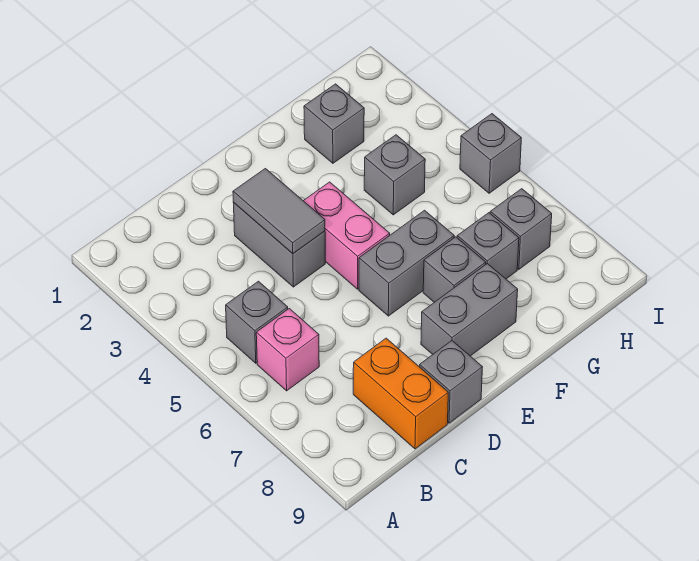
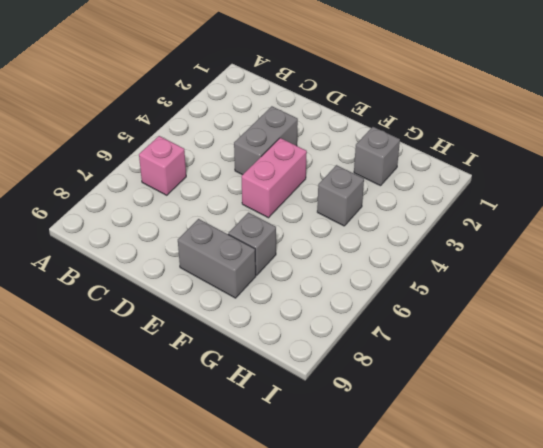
none -> grey brick B5 level 1
none -> orange brick C8:C9 level 1
none -> grey brick D9 level 1

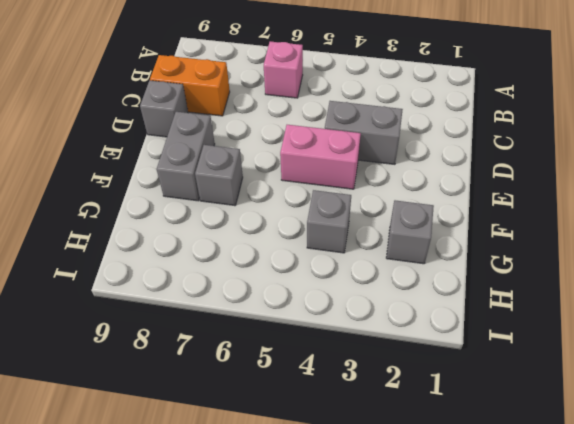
none -> grey brick B5 level 1
none -> grey brick E6:F6 level 1
none -> grey brick G7 level 1

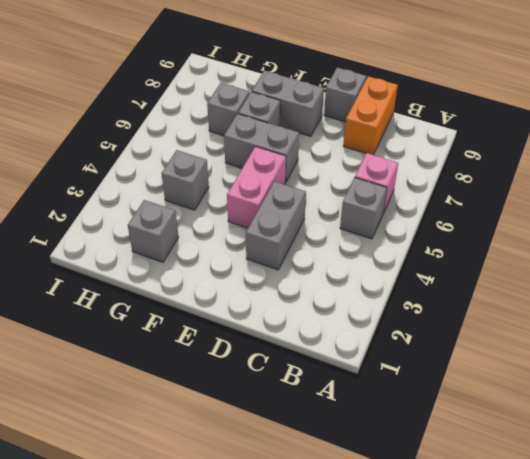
none -> grey brick H7 level 1
none -> grey brick I5 level 1
none -> grey tile D3:D4 level 2

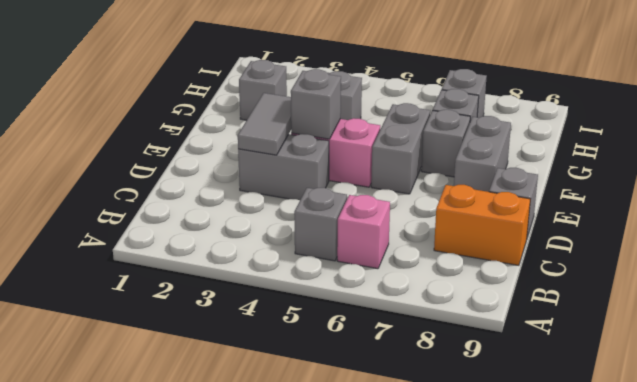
grey tile D3:E3 level 2 -> grey tile D3:D4 level 2
grey brick E4 level 2 -> grey brick I5 level 1

